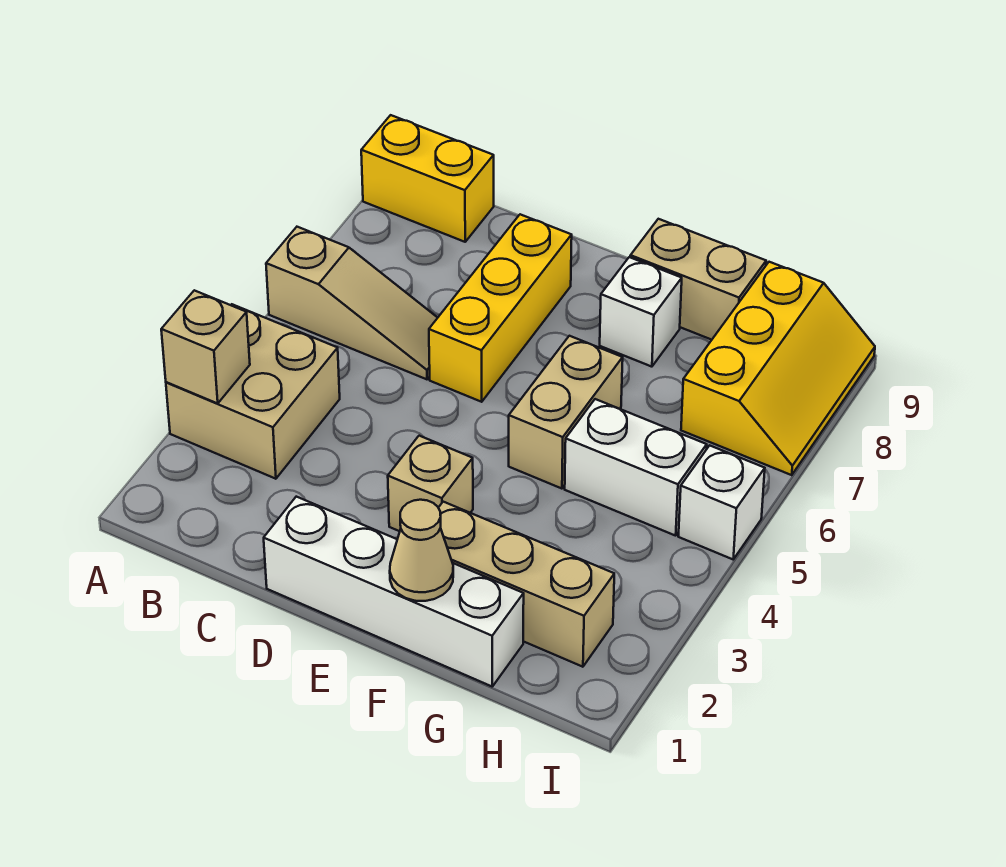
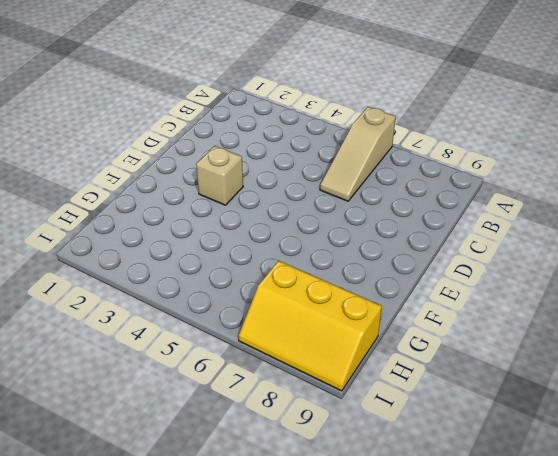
none -> tan brick A3:B4 level 1
none -> yellow brick A9:B9 level 1
none -> white brick D1:G1 level 1

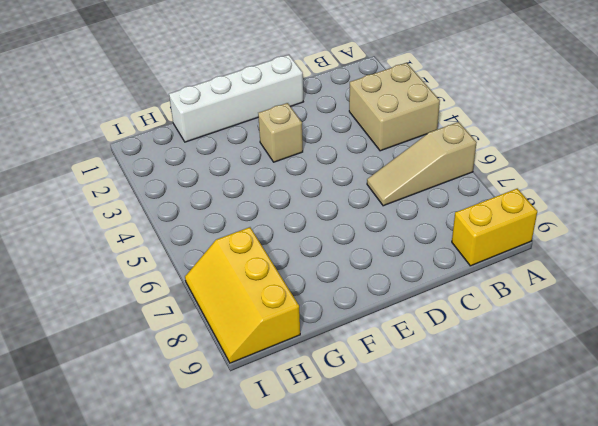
none -> yellow brick D6:D8 level 1
none -> tan brick F2:H2 level 1
none -> tan brick F5:F6 level 1

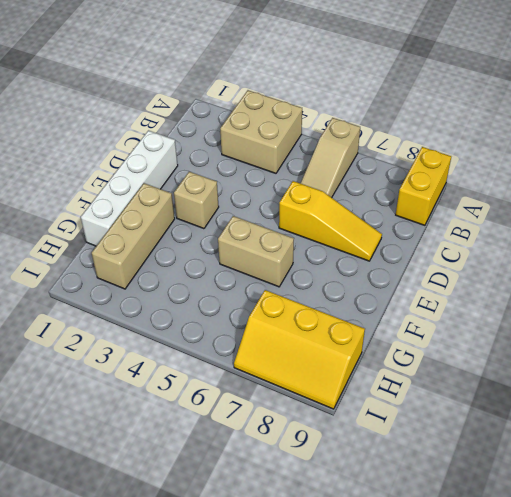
yellow slope D6:D8 level 1 top 6 -> yellow brick D6:D8 level 1
none -> white brick F8 level 1
none -> tan brick F9:G9 level 1
none -> white brick G5:H5 level 1

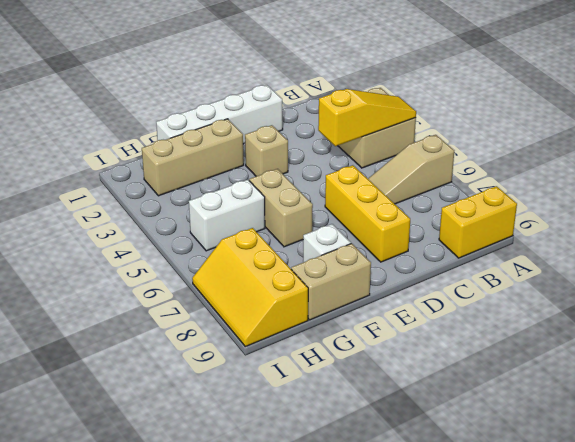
yellow slope A4:C4 level 2 top C -> none
none -> white brick I5 level 1
none -> tan brick A3 level 2
none -> tan cone F1 level 2

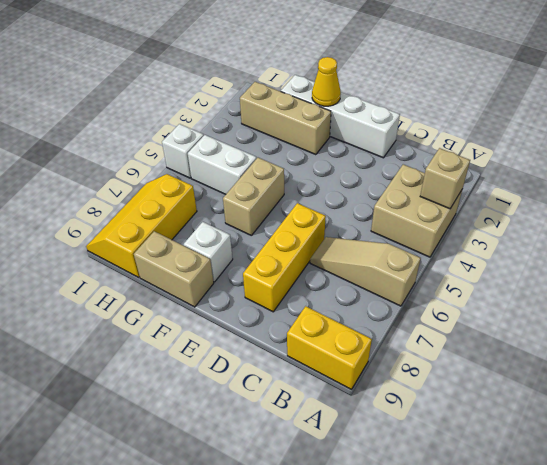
yellow cone F1 level 2 -> tan cone F1 level 2
none -> tan brick E3 level 1

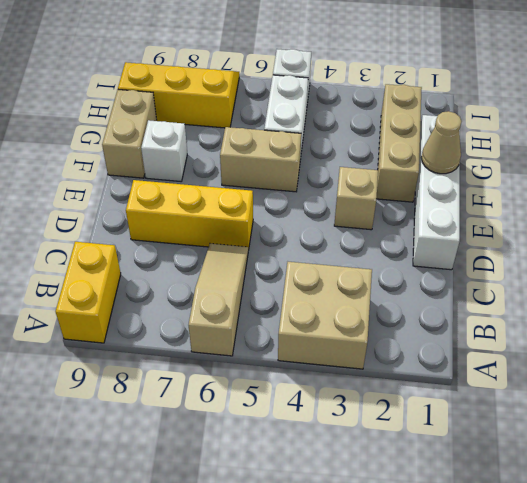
none -> tan brick A3 level 2

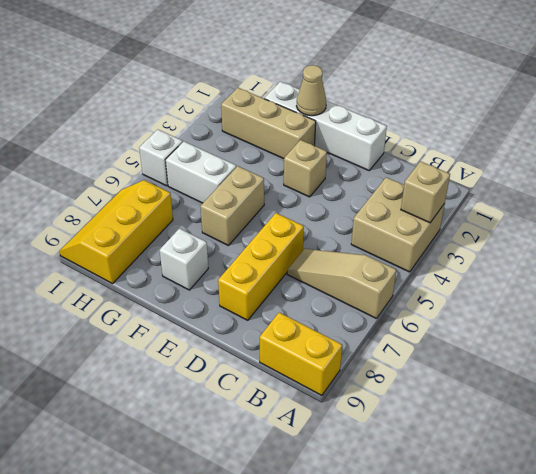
none -> tan brick F9:G9 level 1

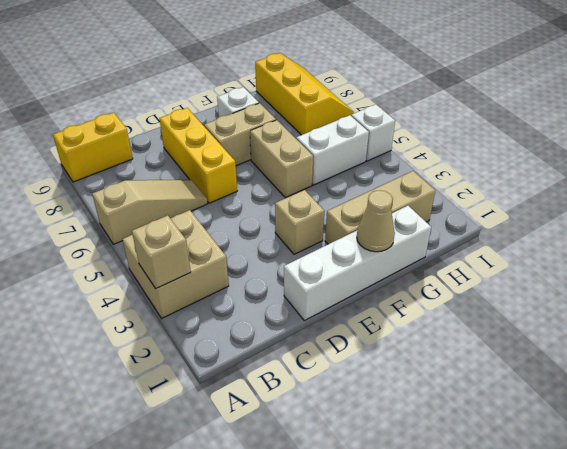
tan brick E7:F7 level 1 -> tan brick F9:G9 level 1

